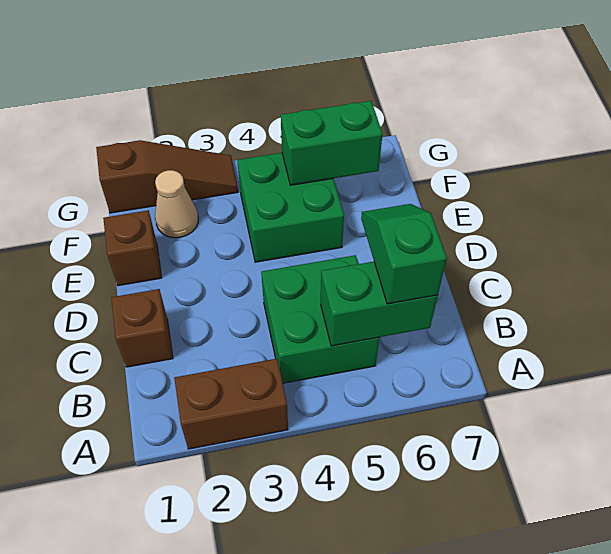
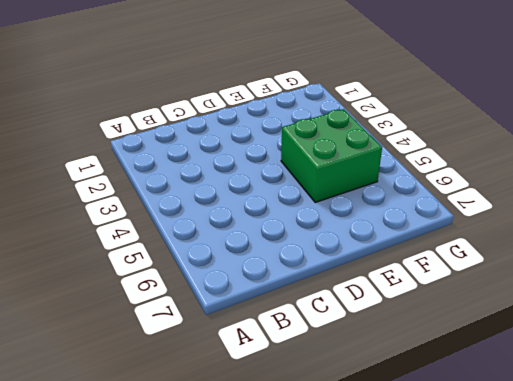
none -> brown brick A2:A3 level 1
none -> green brick B4:C5 level 1

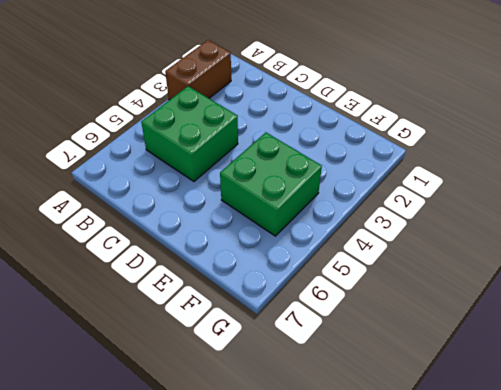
none -> brown brick C1 level 1
none -> brown brick E1 level 1

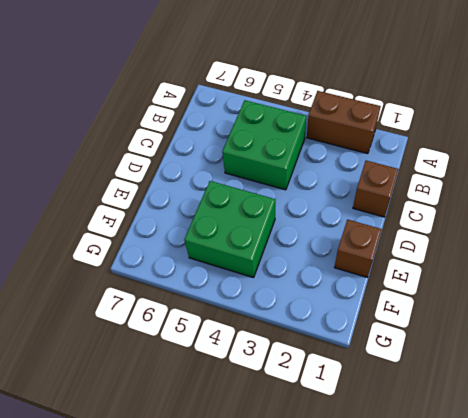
none -> tan cone F2 level 1
none -> brown slope G1:G3 level 1 top 1

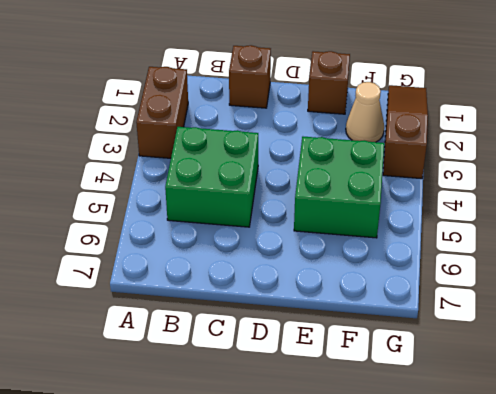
brown slope G1:G3 level 1 top 3 -> brown slope G1:G3 level 1 top 1
none -> green brick B5:B6 level 2
none -> green brick F5:F6 level 2

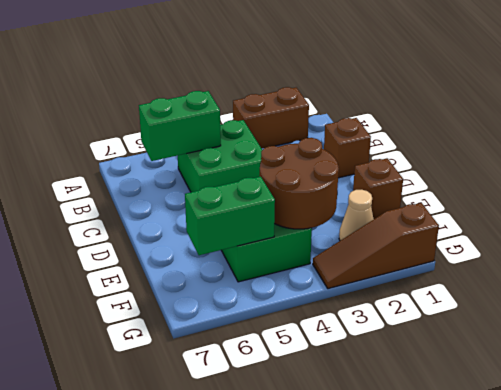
brown round brick E3:F4 level 2 -> none
none -> green slope B6:C6 level 3 top B

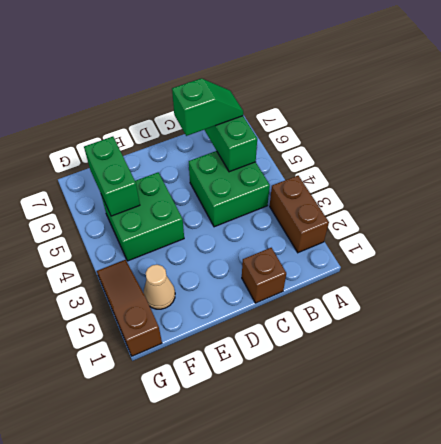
green slope B6:C6 level 3 top C -> green slope B6:C6 level 3 top B
none -> brown brick E1 level 1

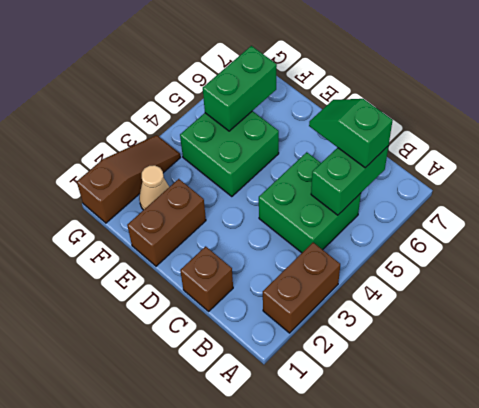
brown brick E1:E2 level 1 -> brown brick E1 level 1

